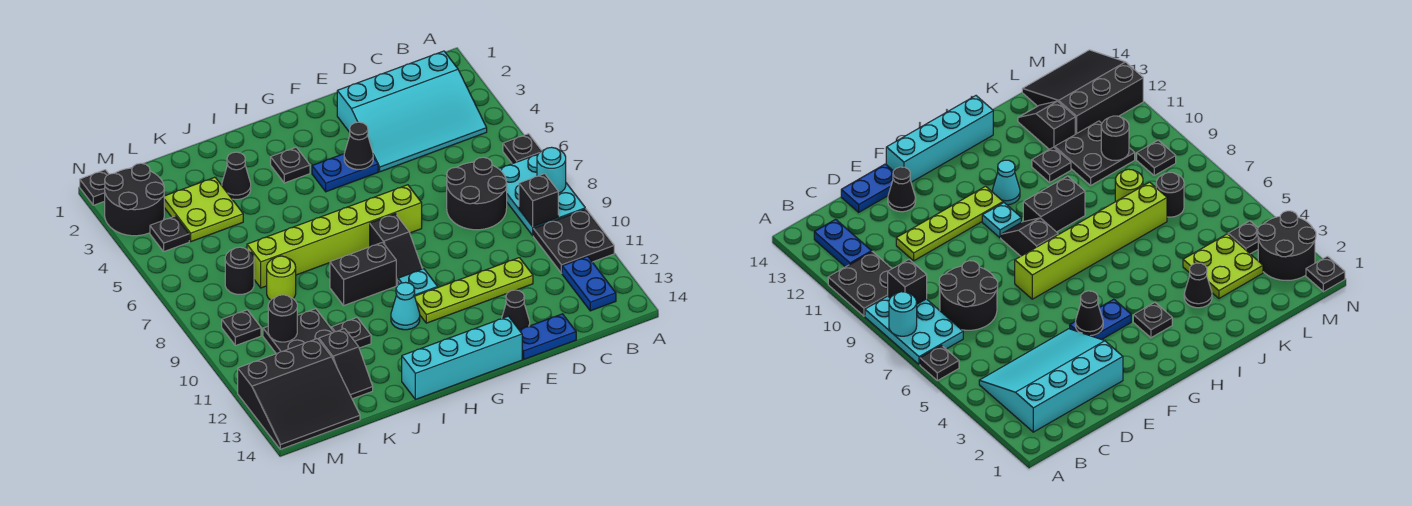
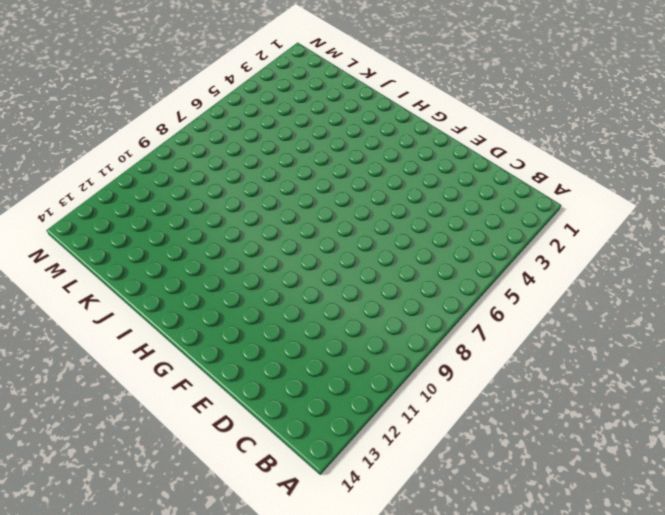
none -> black plate A6 level 1
none -> cyan plate A7:B9 level 1
none -> black plate A10:B11 level 1
none -> cyan slope B2:E4 level 1 top 2

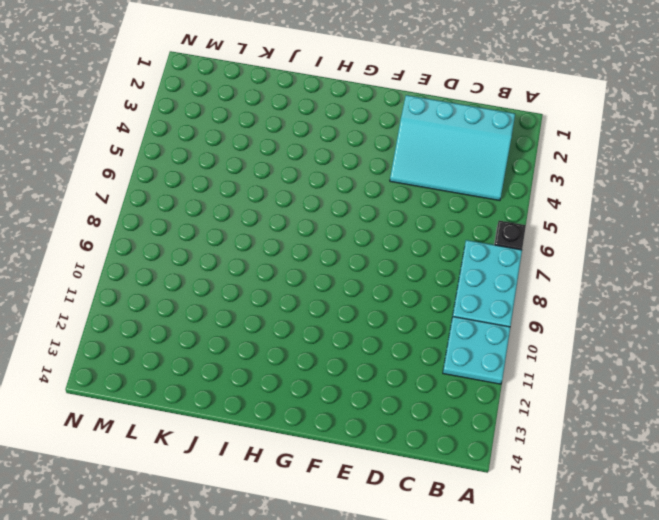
cyan plate A10:B11 level 1 -> black plate A10:B11 level 1
none -> blue plate B12:B13 level 1
none -> black round brick C7:D8 level 1
none -> lime plate D11:G11 level 1
none -> blue plate D14:E14 level 1

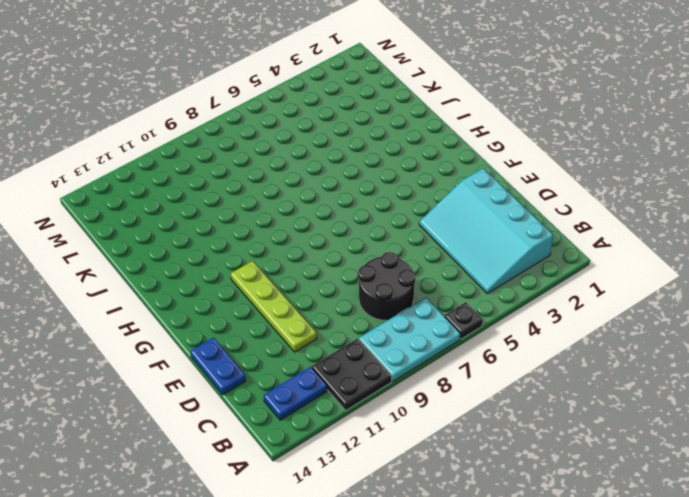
none -> black cone E13 level 1
none -> blue plate F4:G4 level 1
none -> lime brick F7:K7 level 1
none -> cyan brick F14:I14 level 1

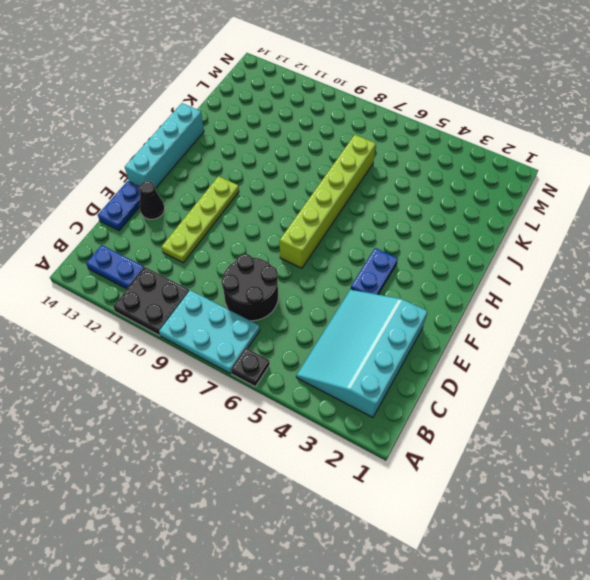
none -> black slope G8:G9 level 1 top 8
none -> cyan plate G10 level 1
none -> black plate H3 level 1
none -> black brick H9:I9 level 1

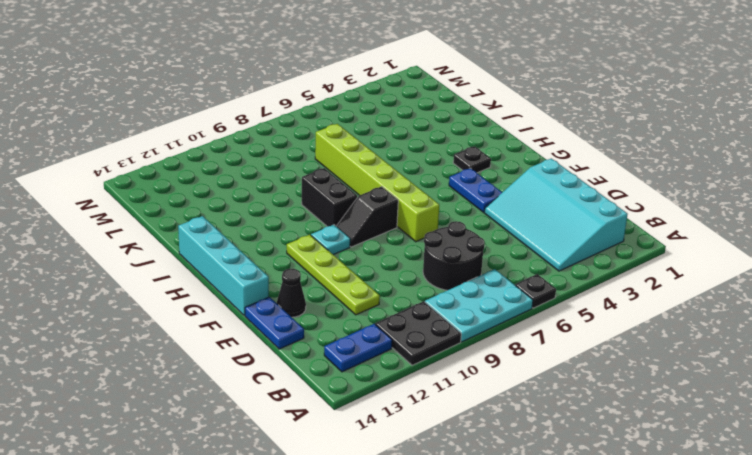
none -> cyan cone H11 level 1
none -> black cone J3 level 1
none -> black plate J11 level 1
none -> lime plate K3:L4 level 1

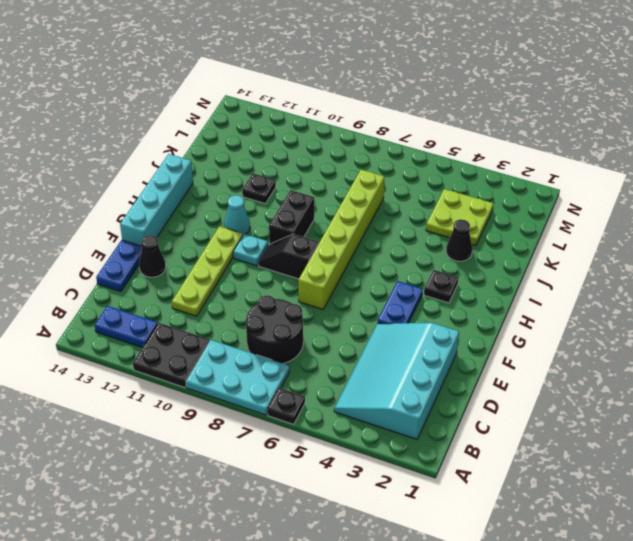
none -> lime round brick K8 level 1
none -> black plate K10:L11 level 1
none -> black slope K12:K13 level 1 top 12
none -> black round brick L7 level 1

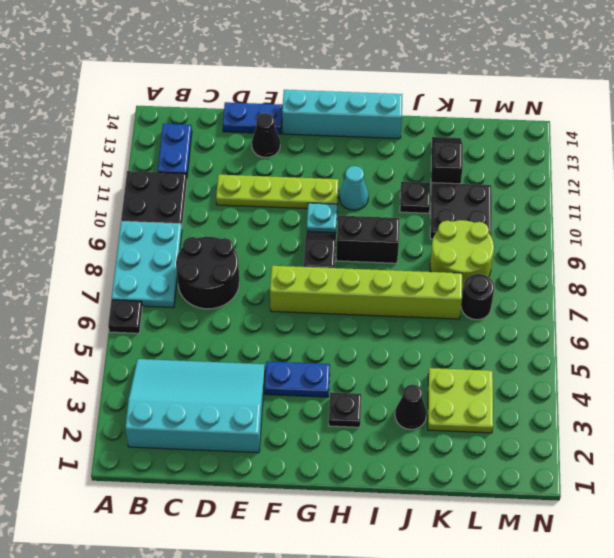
lime round brick K8:L9 level 1 -> lime round brick K8 level 1
none -> black slope L12:N14 level 1 top 12
none -> black round brick M2:N3 level 1
none -> black plate M4 level 1
none -> black plate M9 level 1

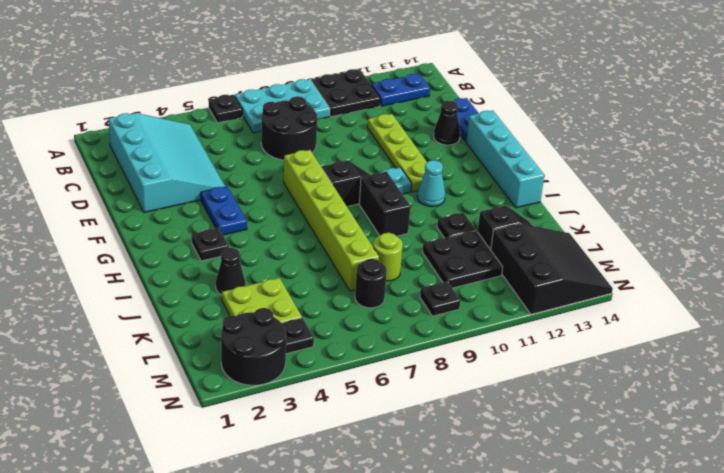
none -> black plate N1 level 1
none -> cyan round brick A8 level 2
none -> black brick B9 level 2
none -> black cone F4 level 2

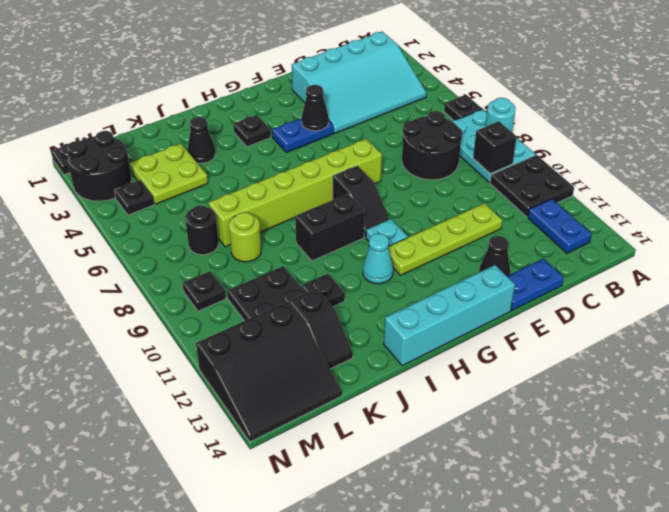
none -> black round brick L10 level 2

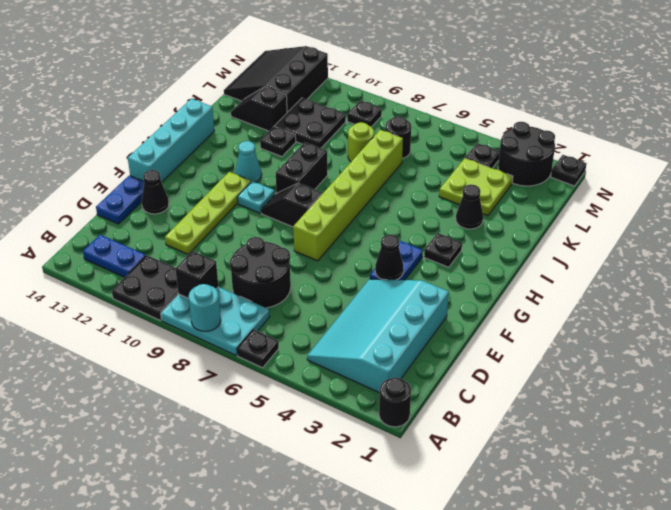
black round brick A1 level 1 -> black round brick L10 level 2

